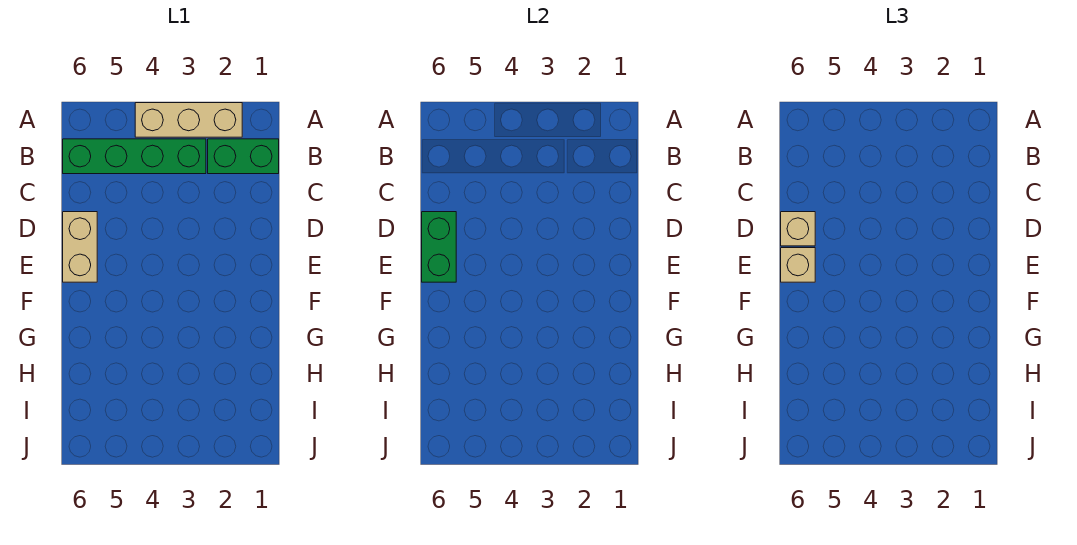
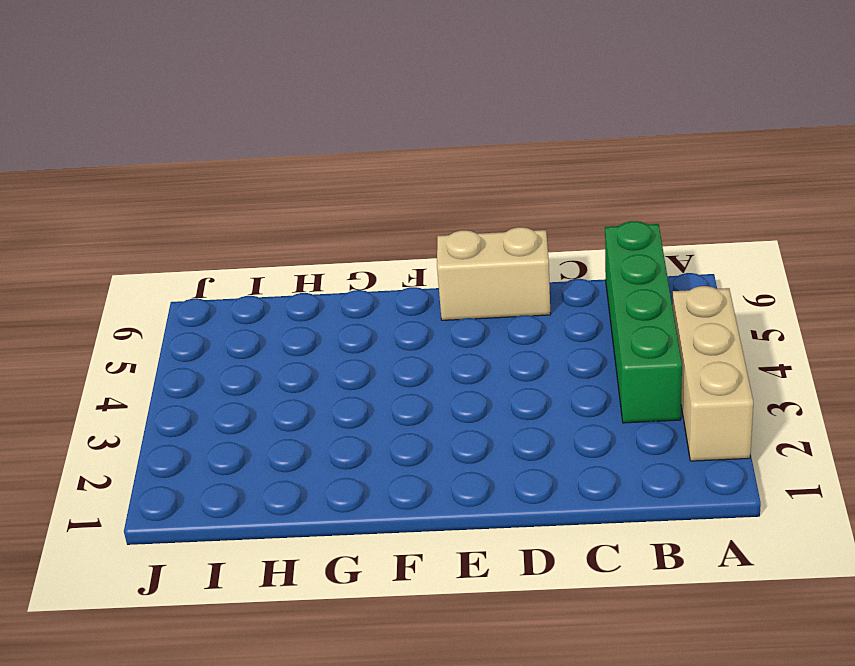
none -> green brick B1:B2 level 1
none -> green brick D6:E6 level 2

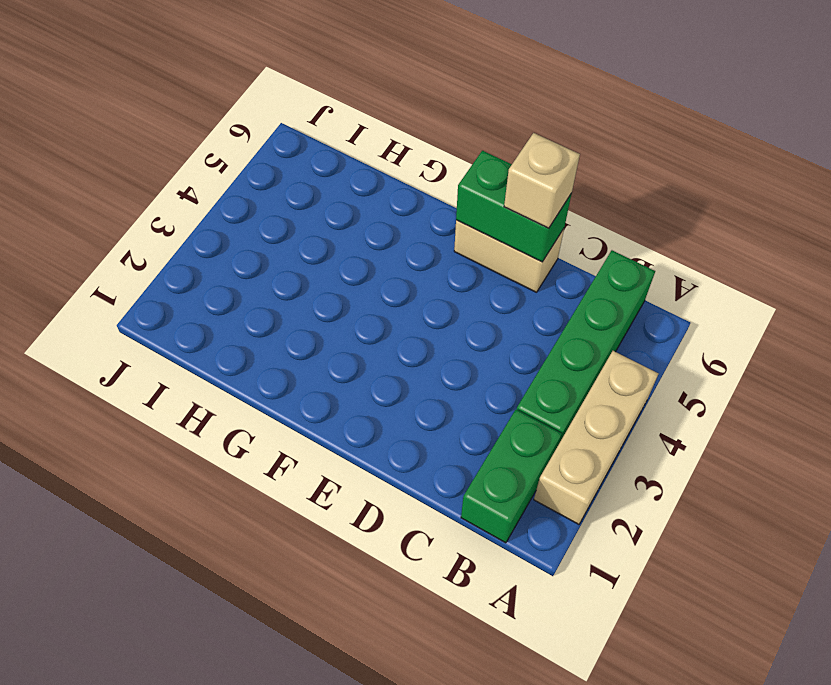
none -> tan brick E6 level 3

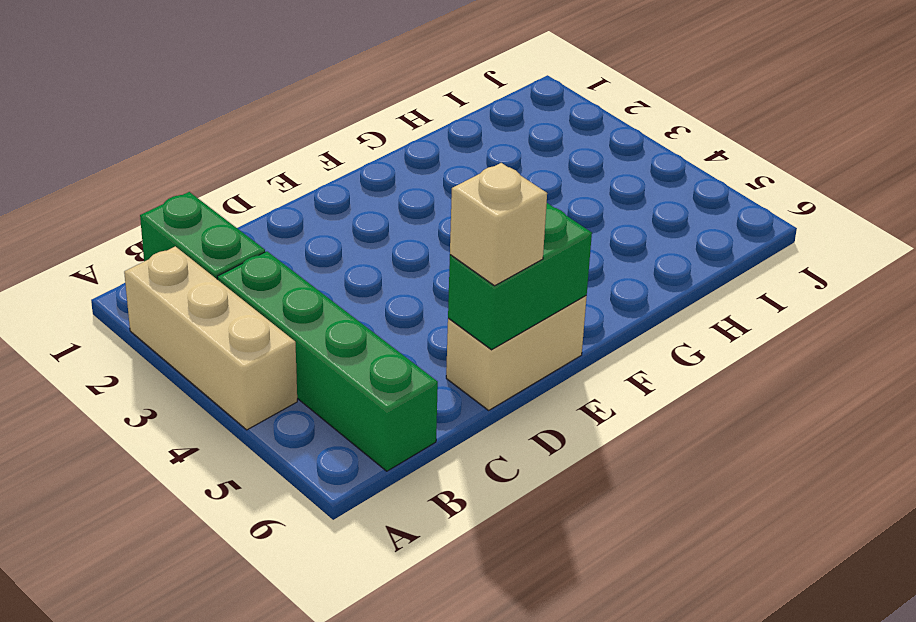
none -> tan brick E6 level 3

